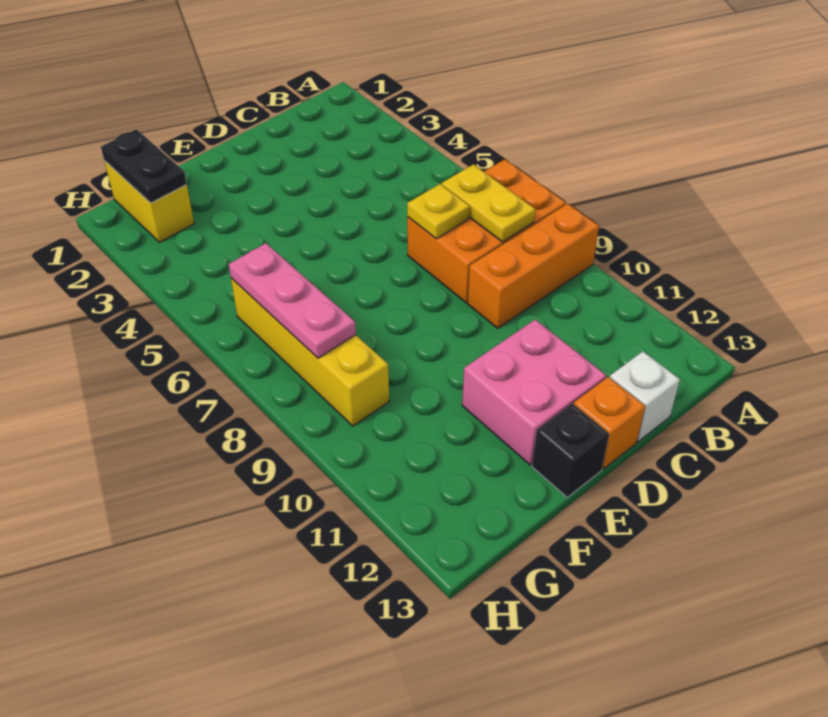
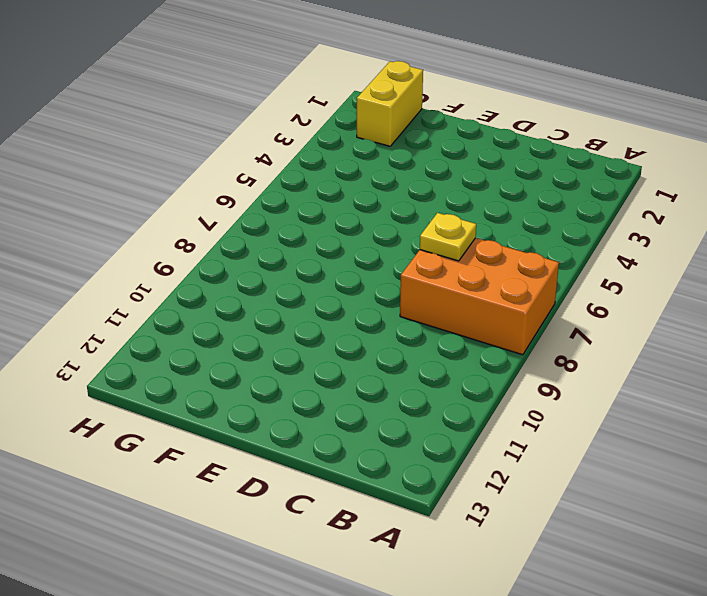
none -> orange brick A9:C9 level 1
none -> white brick C13 level 1
none -> pink brick D11:E12 level 1

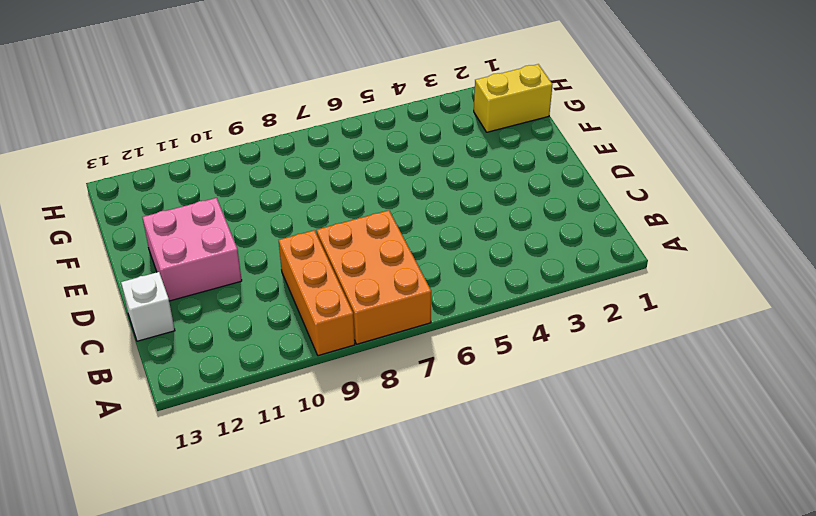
none -> orange brick D13 level 1
none -> black brick E13 level 1
none -> yellow brick G6:G9 level 1

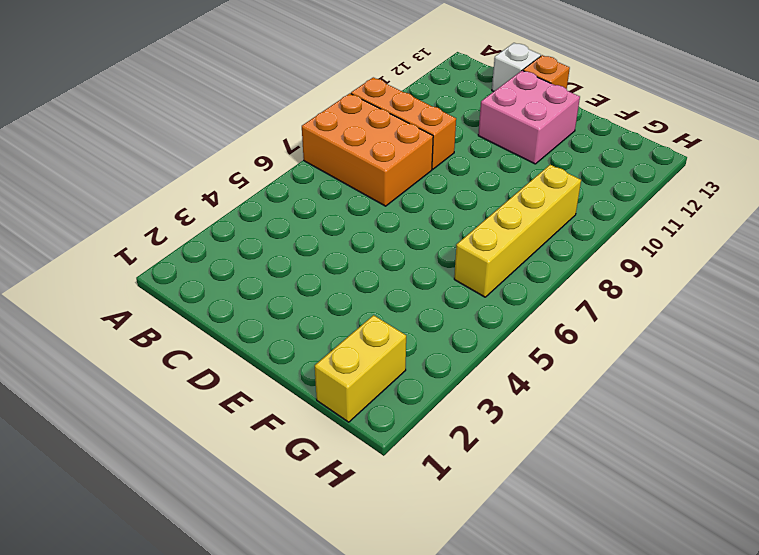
none -> black brick E13 level 1
none -> yellow plate B7:B8 level 2
none -> yellow plate C7 level 2

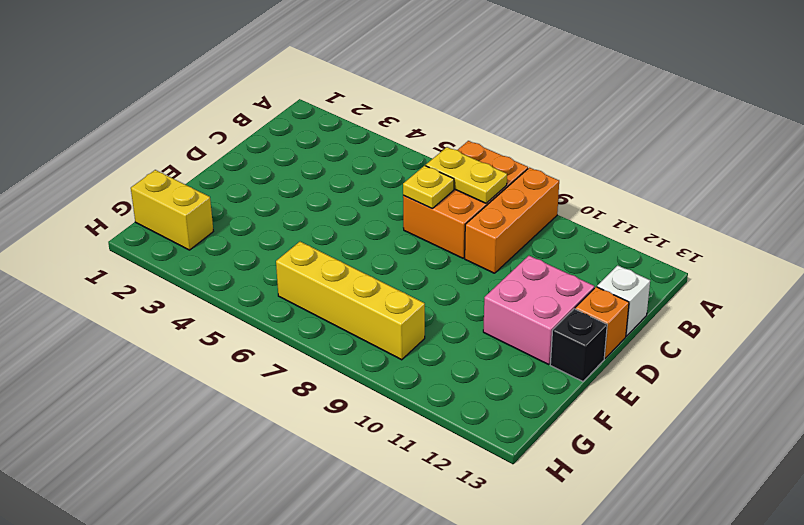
none -> black plate G1:G2 level 2
none -> pink plate G6:G8 level 2

